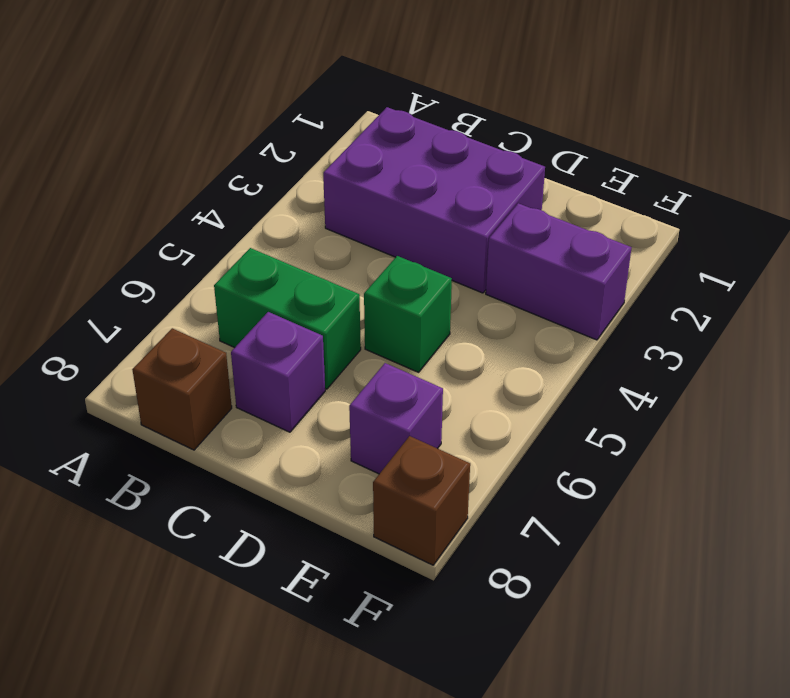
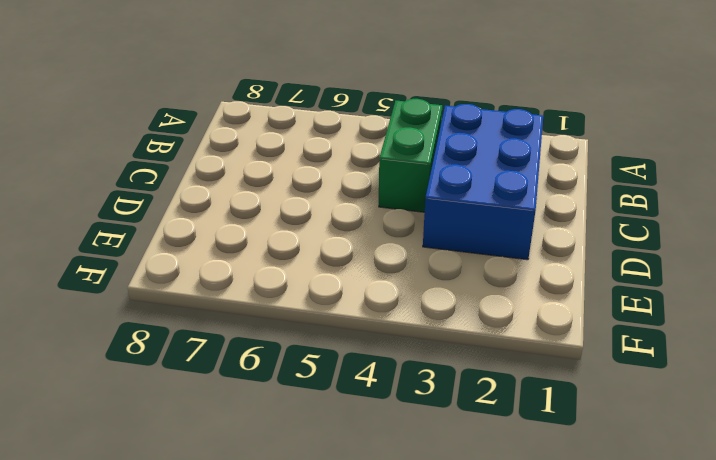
blue brick B2:D3 level 1 -> purple brick B2:D3 level 1
green brick B4:C4 level 1 -> green brick B6:C6 level 1
none -> brown brick B8 level 1
none -> purple brick C7 level 1

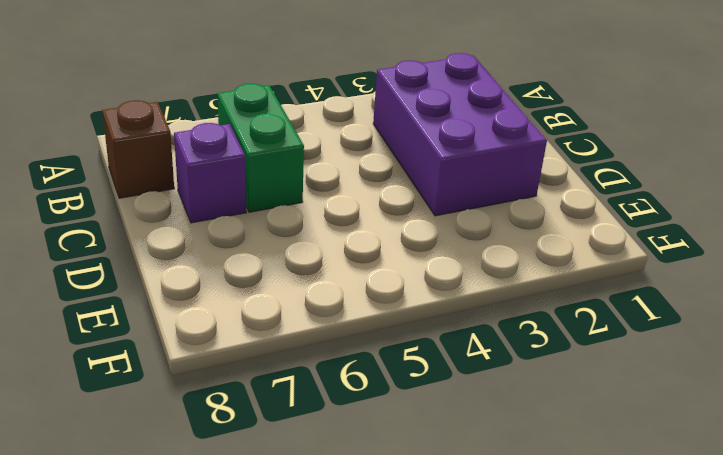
none -> green brick D5 level 1
none -> purple brick E3:F3 level 1

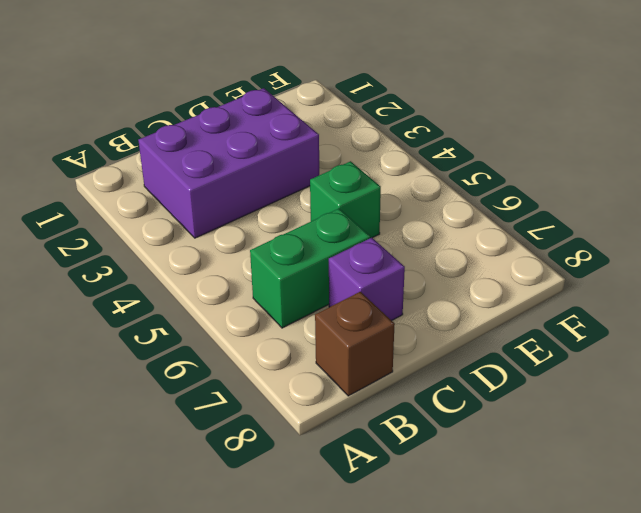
none -> purple brick E3:F3 level 1
none -> purple brick E7 level 1

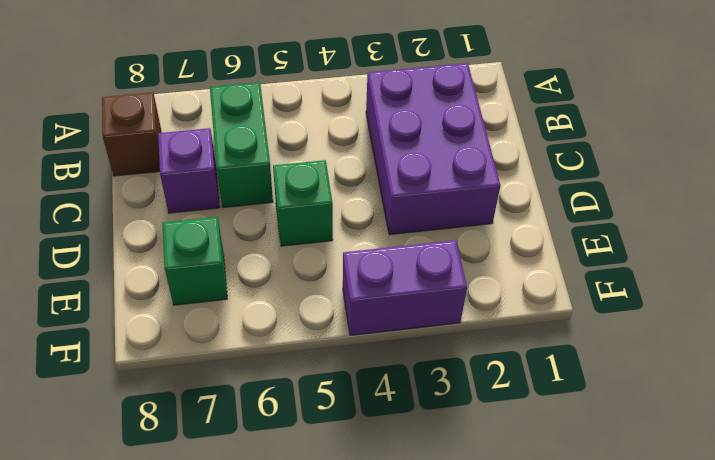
green brick E7 level 1 -> purple brick E7 level 1
purple brick F3:F4 level 1 -> purple brick E3:F3 level 1
none -> brown brick F8 level 1

